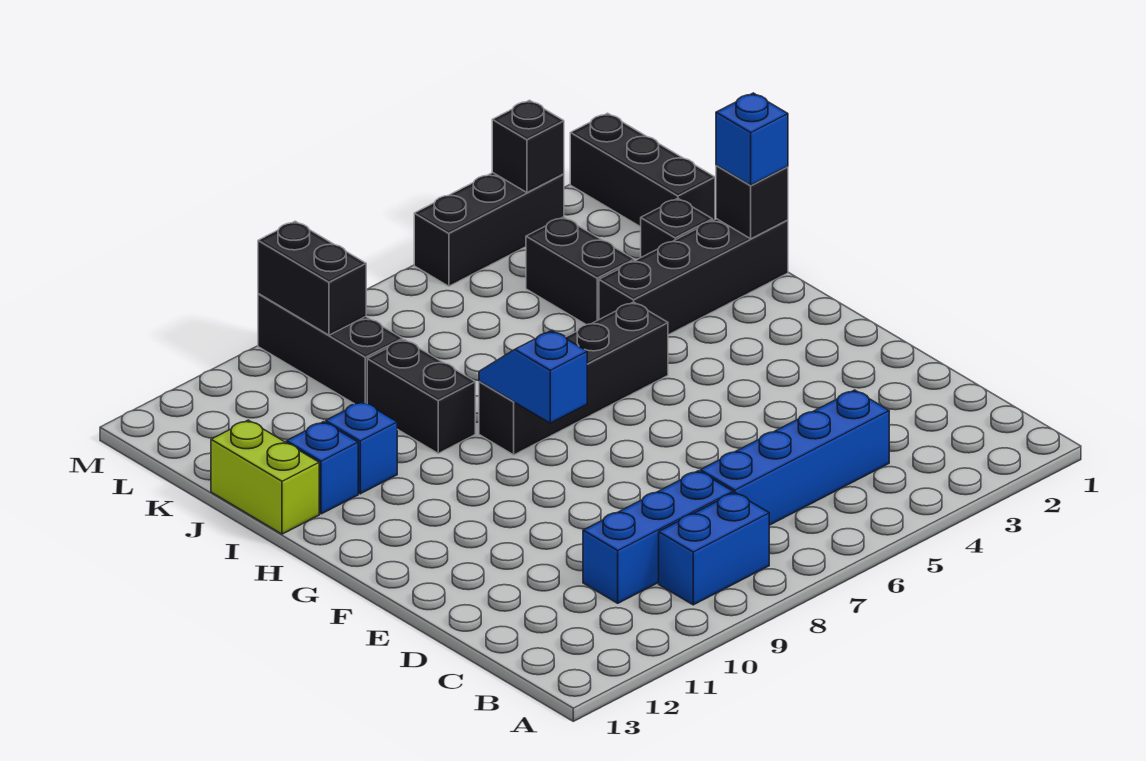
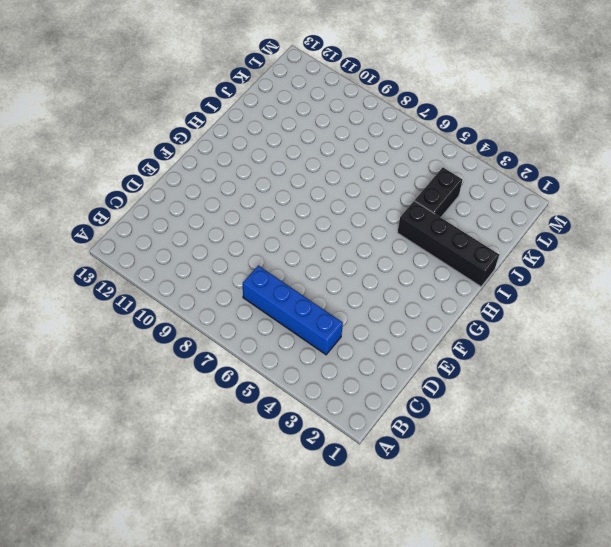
none -> blue brick B8:B9 level 1
none -> blue brick C8:C10 level 1
none -> black brick H5:H8 level 1

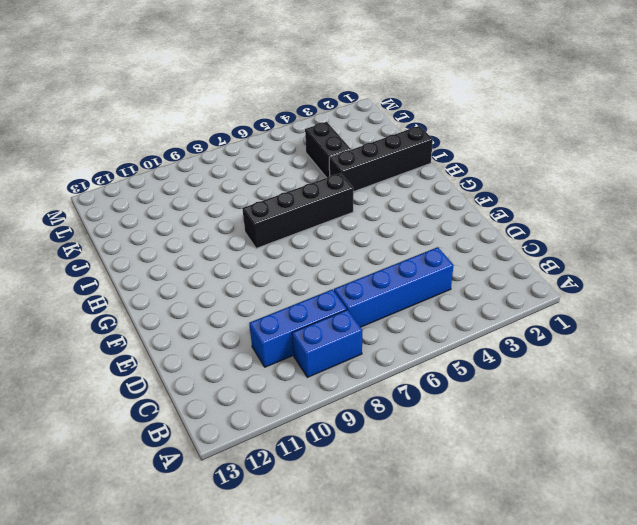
none -> black brick I9:J9 level 1
none -> blue brick I11 level 1
none -> blue brick I12 level 1

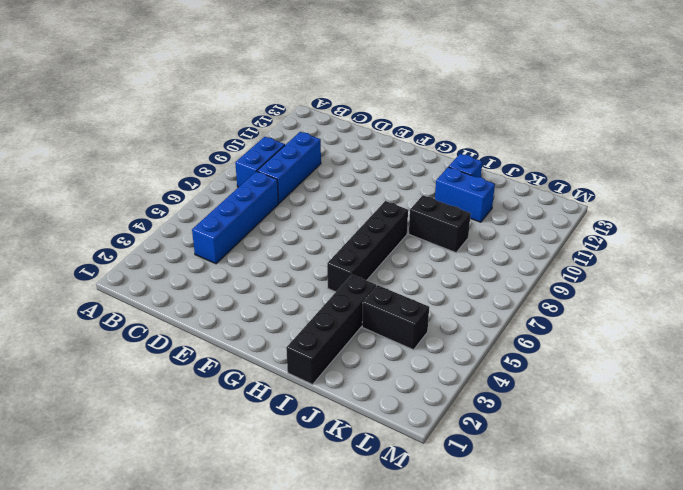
blue brick I11:J11 level 1 -> blue brick I11 level 1
none -> lime brick I13:J13 level 1
none -> black brick J2 level 1
none -> black brick K1:M1 level 1

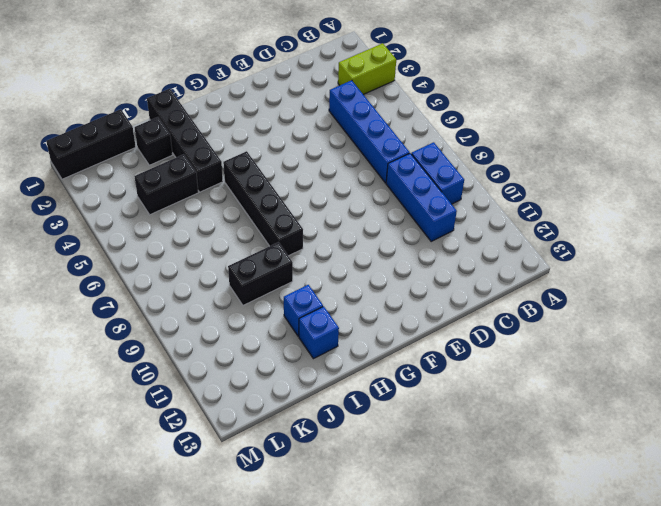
lime brick A3:B3 level 1 -> lime brick I13:J13 level 1
none -> black brick K9:M9 level 1
none -> black brick M3:M5 level 1
none -> blue slope G8:H8 level 2 top G

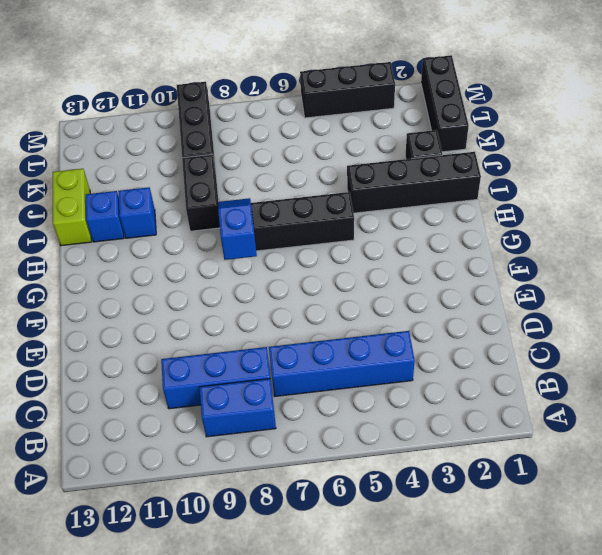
none -> black brick J4:K4 level 1
none -> black brick I1 level 2
none -> black brick L9:M9 level 2

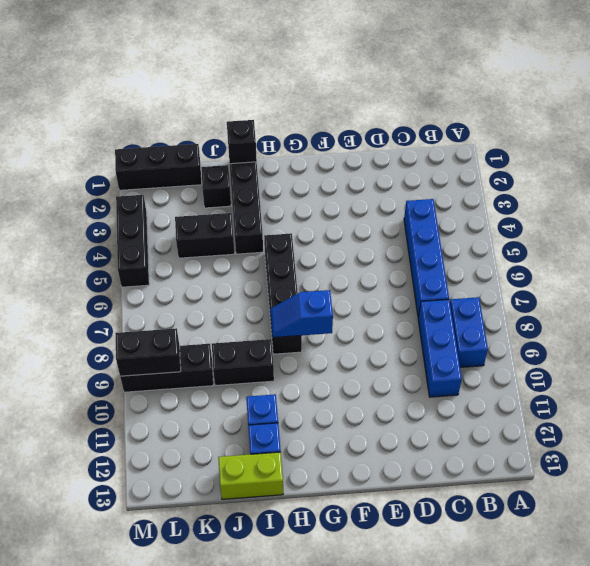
none -> black brick M3 level 2
none -> blue brick I1 level 3

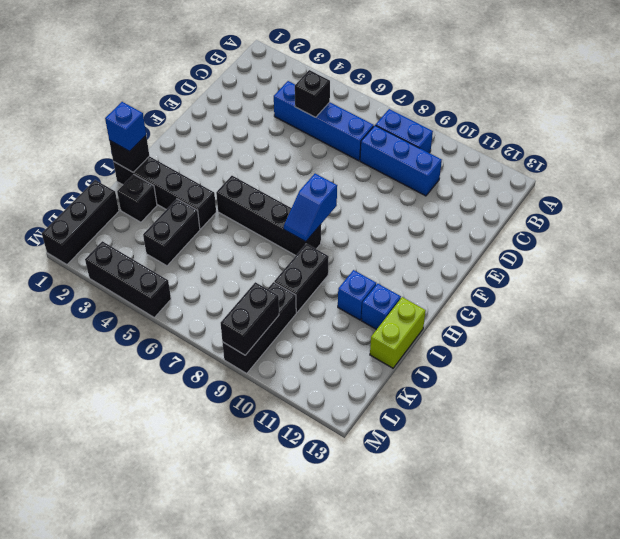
black brick C5 level 2 -> black brick M3 level 2

